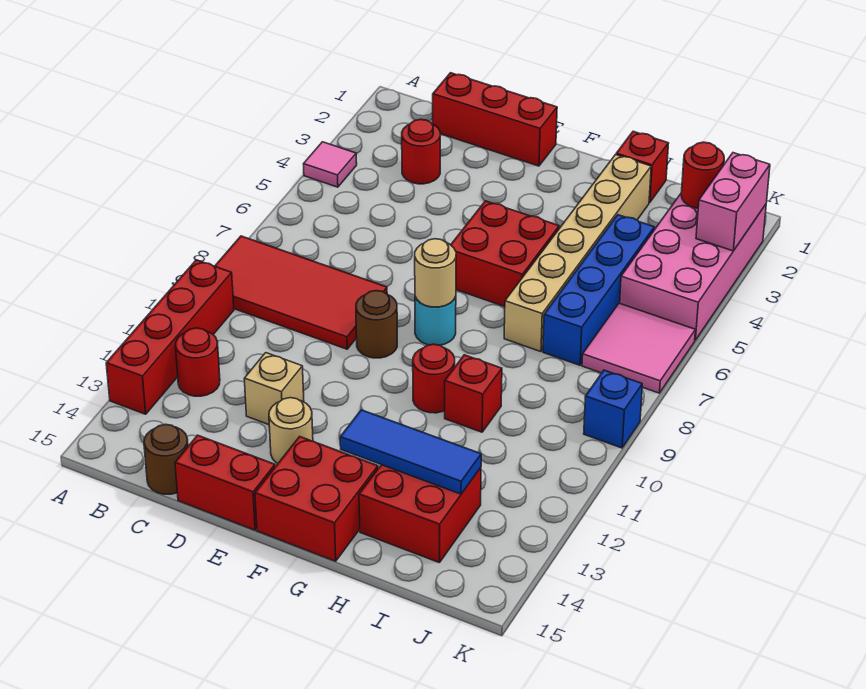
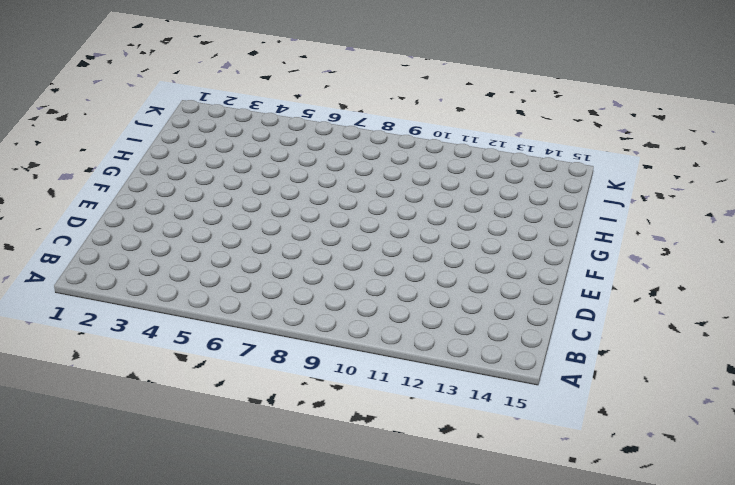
none -> pink tile A4 level 1
none -> red tile A8:D9 level 1
none -> red brick A10:A13 level 1

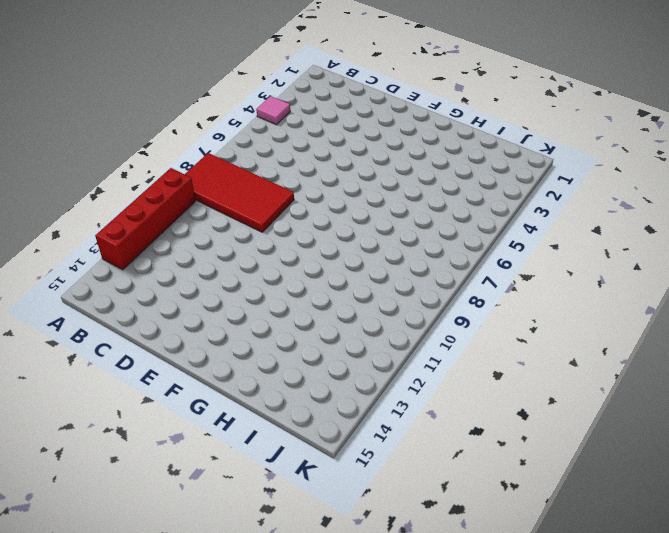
none -> red round brick B12 level 1
none -> red brick C1:E1 level 1
none -> red round brick C3 level 1

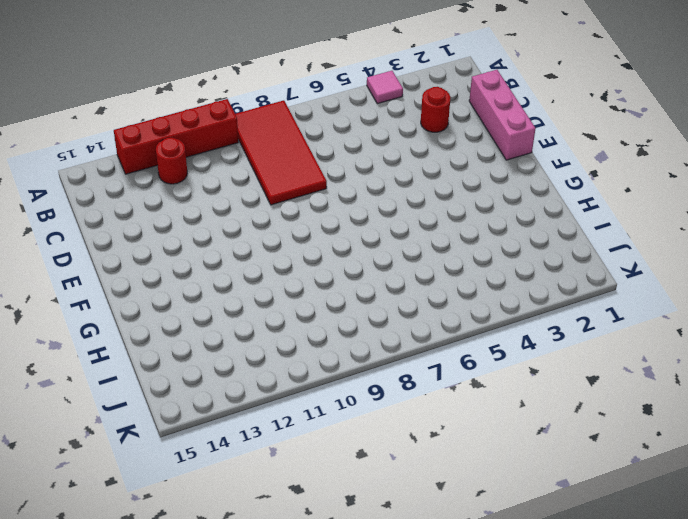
pink brick C1:E1 level 1 -> red brick C1:E1 level 1
none -> brown round brick C15 level 1
none -> tan brick D12 level 1
none -> red brick D15:E15 level 1

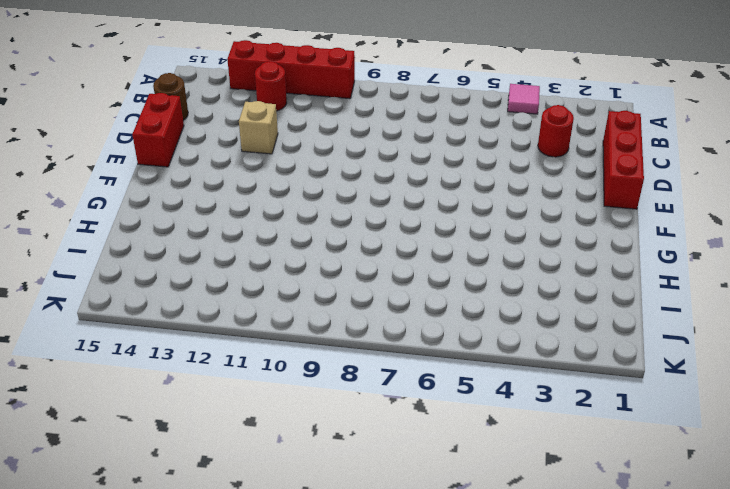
none -> red tile A8:D9 level 1
none -> brown round brick E9 level 1
none -> tan round brick E13 level 1

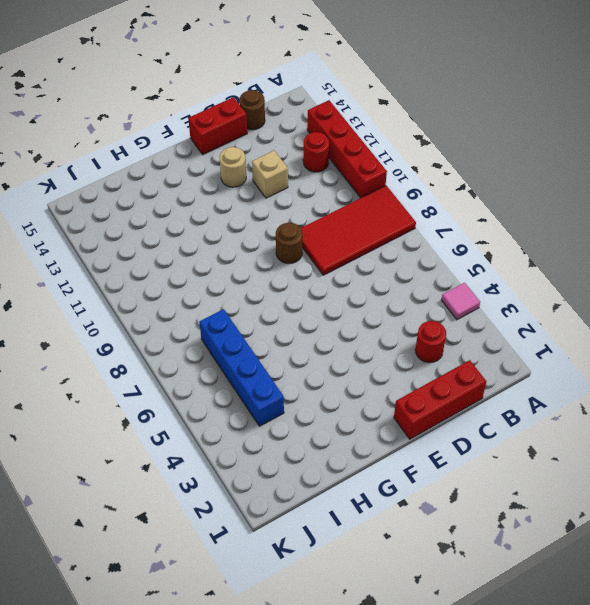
none -> red brick F5:G6 level 1
none -> cyan round brick F8 level 1
none -> red brick F14:G15 level 1

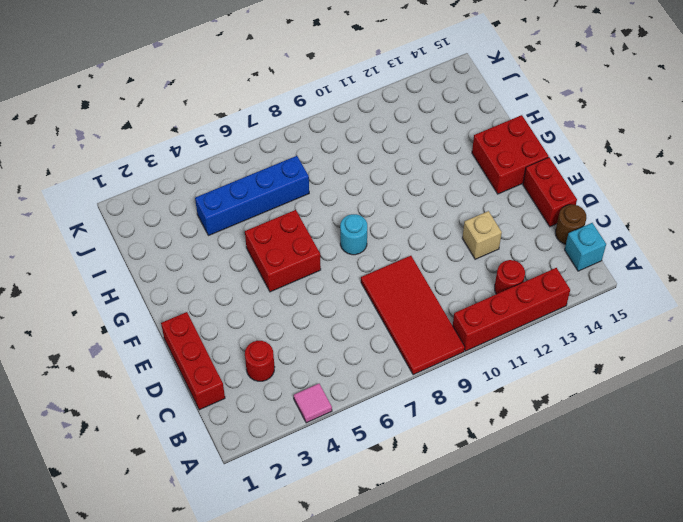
cyan brick B15 level 1 -> none
none -> brown round brick E9 level 1
none -> tan round brick E13 level 1
none -> red round brick G10 level 1

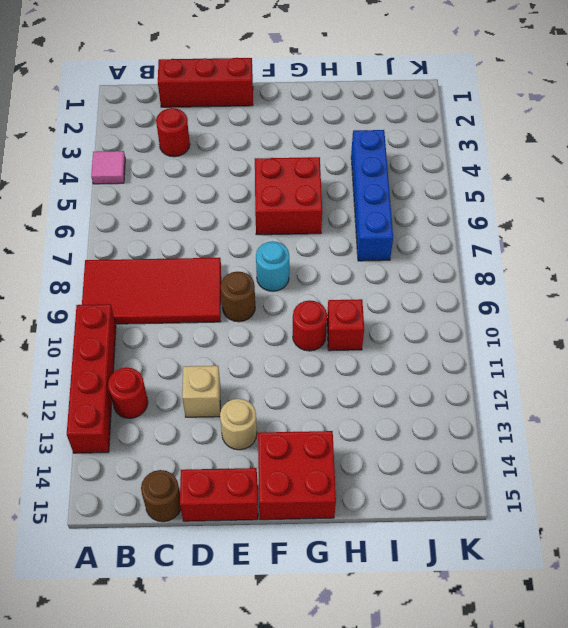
none -> red brick H1 level 1
none -> tan brick H2:H7 level 1
none -> red brick H13:I14 level 1

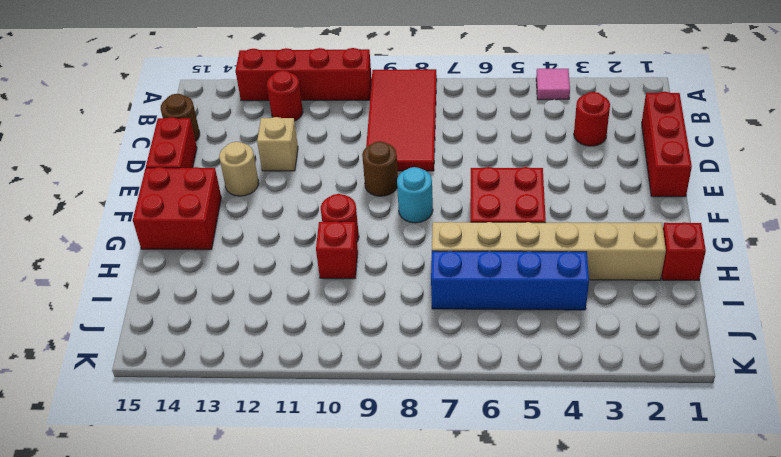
none -> red brick H13:I14 level 1
none -> pink brick J2:K5 level 1
none -> pink tile J6:K7 level 1

